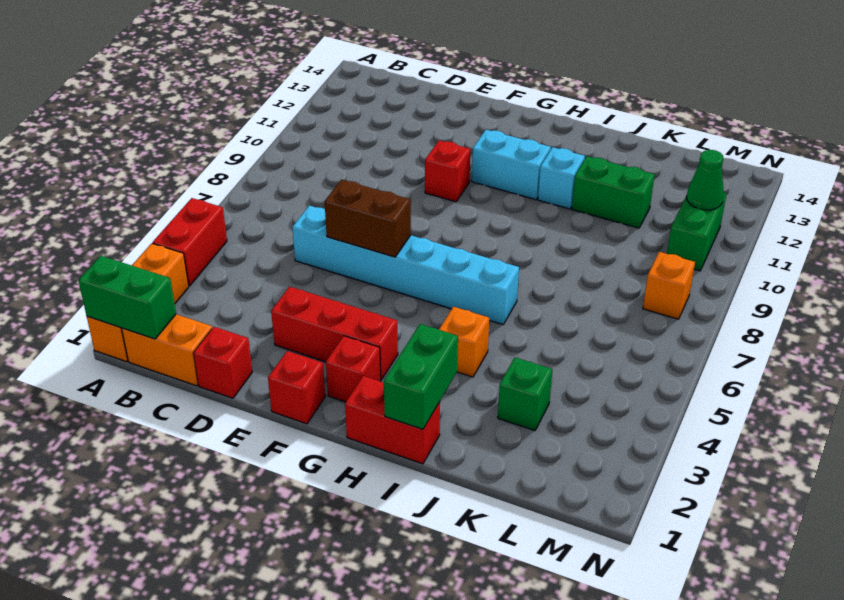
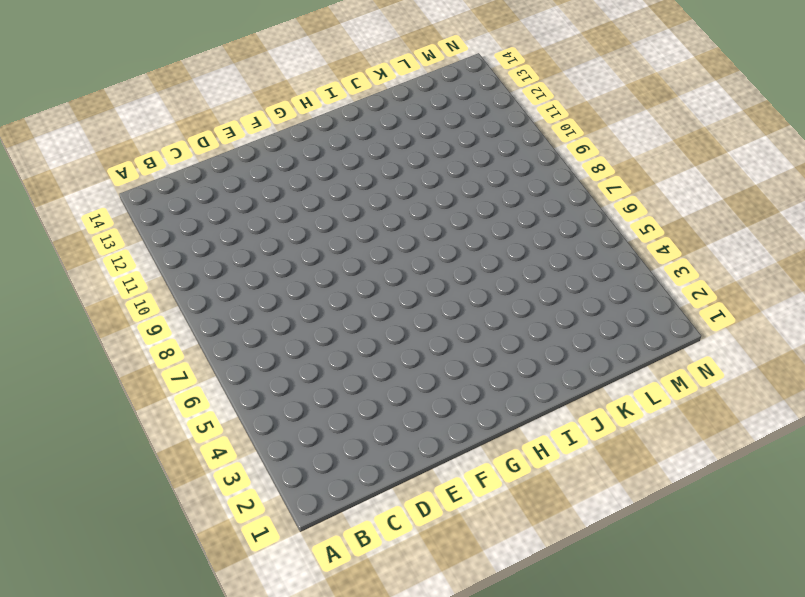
none -> orange brick A1:A3 level 1
none -> red brick A4:A5 level 1
none -> orange brick B1:C1 level 1

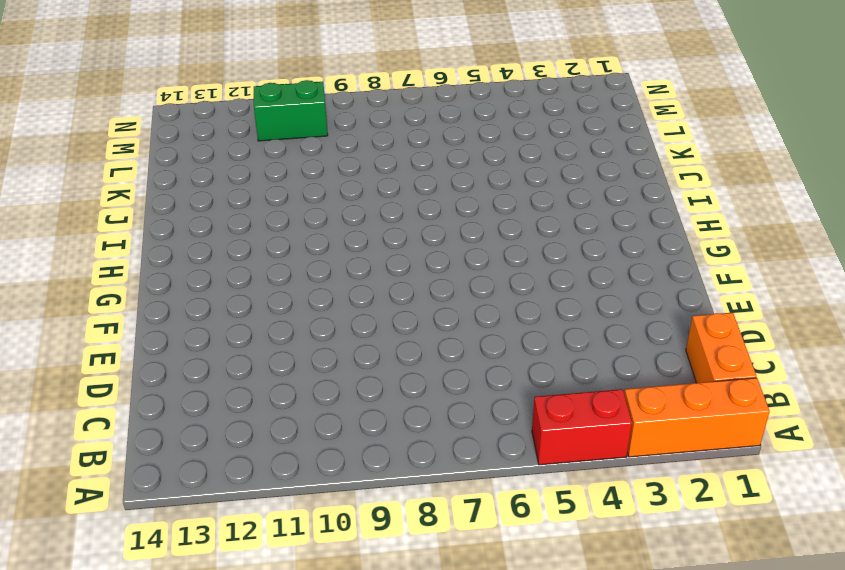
none -> red brick D1 level 1
none -> cyan brick D6:I6 level 1
none -> red brick E3:G3 level 1

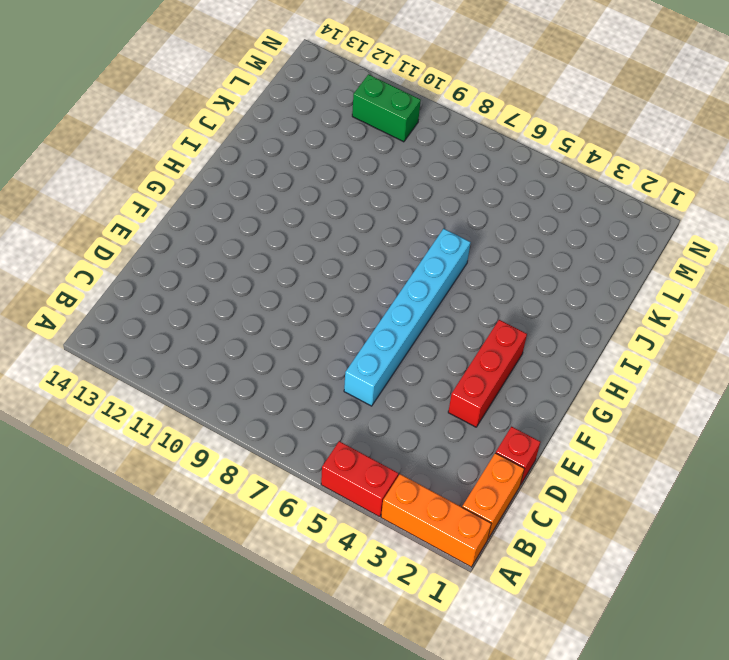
none -> red brick F1 level 1
none -> red brick F10 level 1
none -> red brick G2 level 1

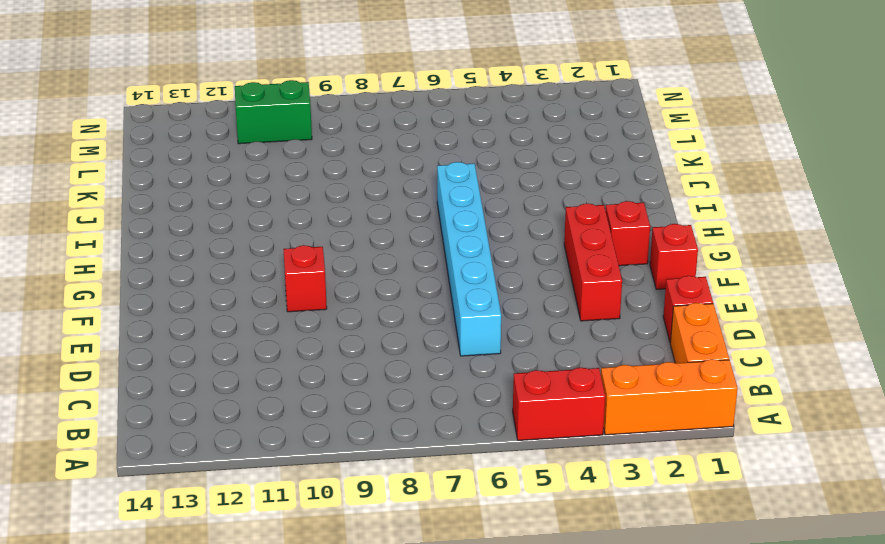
none -> cyan brick G11:H11 level 1
none -> red brick H1:I1 level 1
none -> orange brick I4 level 1

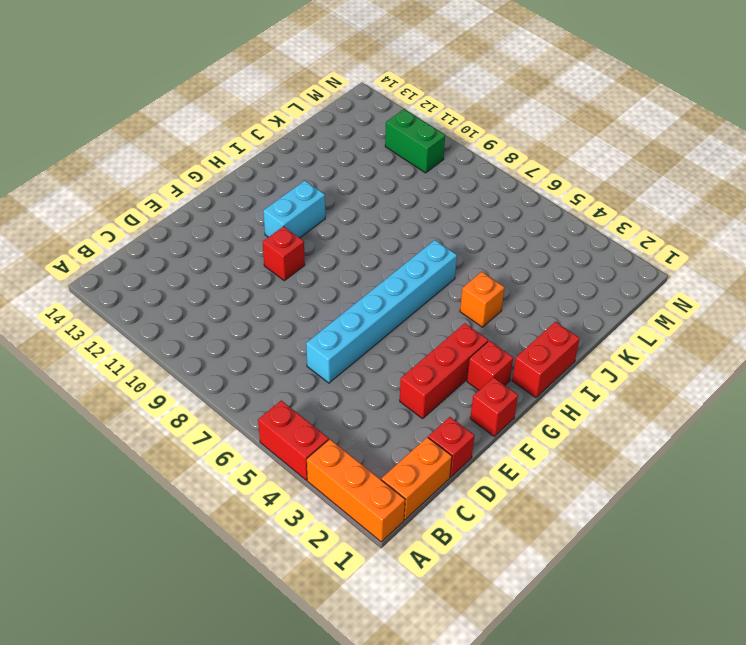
none -> cyan brick I11 level 1
none -> green brick J11:K11 level 1
none -> green brick K3 level 1

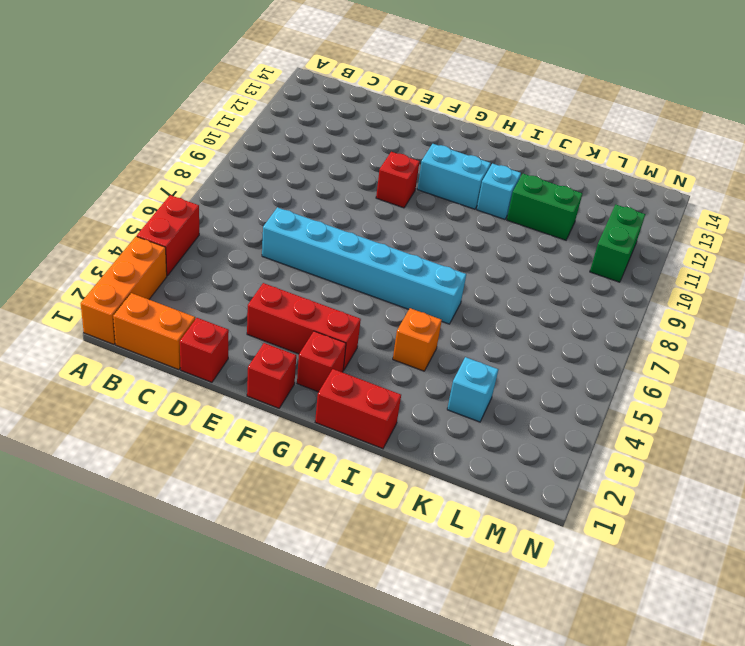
cyan brick K3 level 1 -> green brick K3 level 1
none -> orange brick M8 level 1
none -> green brick A1:B1 level 2
none -> brown brick E6:F6 level 2

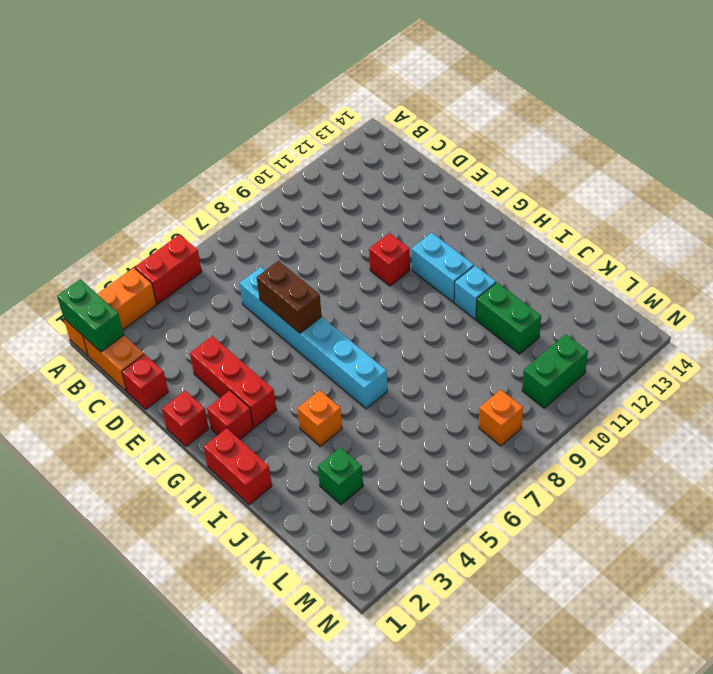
none -> green brick I1:I2 level 2
none -> green cone M11 level 2

